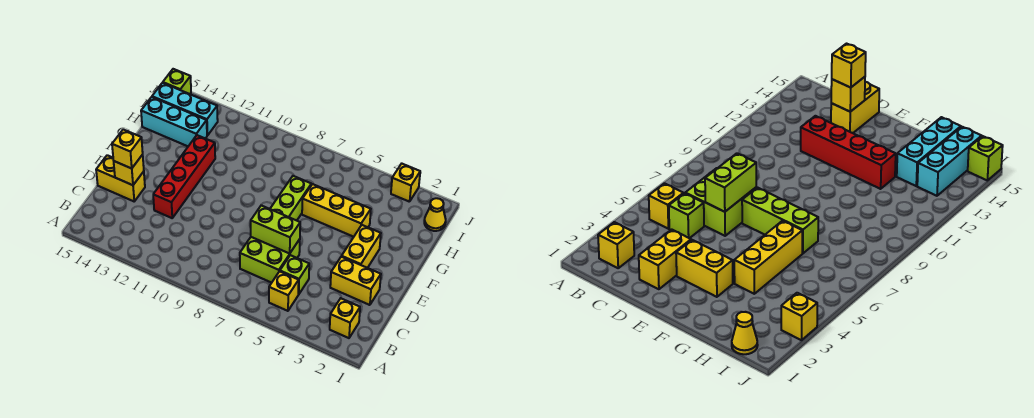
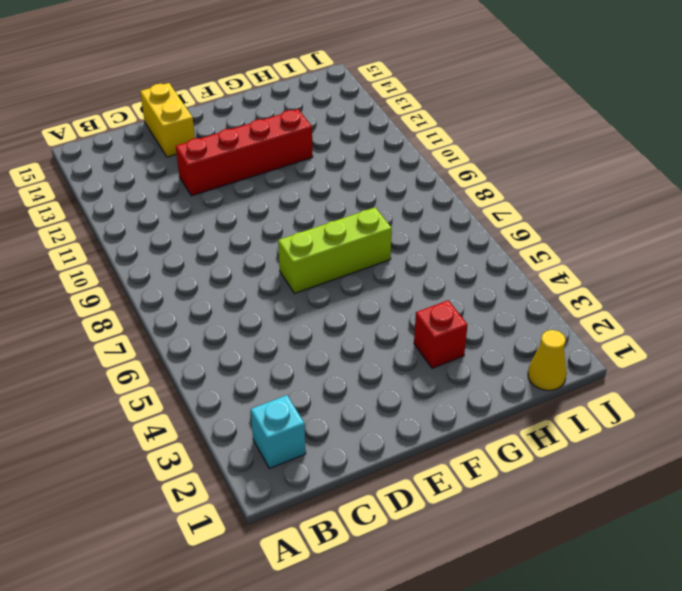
cyan brick B2 level 1 -> yellow brick B2 level 1
red brick G3 level 1 -> none
none -> yellow brick B5 level 1
none -> lime brick C5 level 1
none -> lime brick C6:D7 level 1

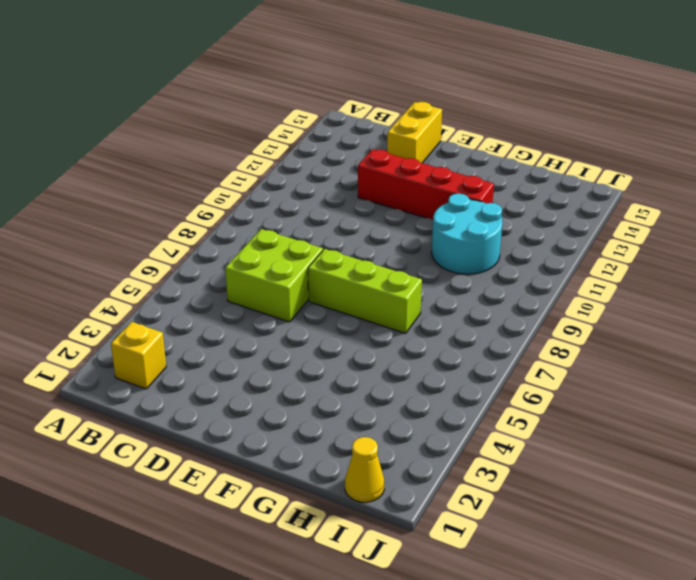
cyan round brick G10:H11 level 1 -> none
none -> yellow brick B5 level 1
none -> lime brick C5 level 1
none -> yellow brick D2:D3 level 1

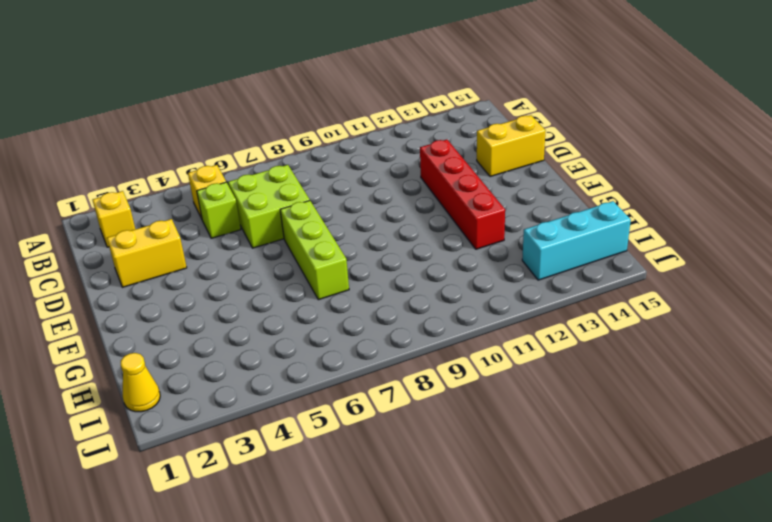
none -> yellow brick E3:F3 level 1
none -> yellow brick G4:G6 level 1
none -> cyan brick H13:H15 level 1

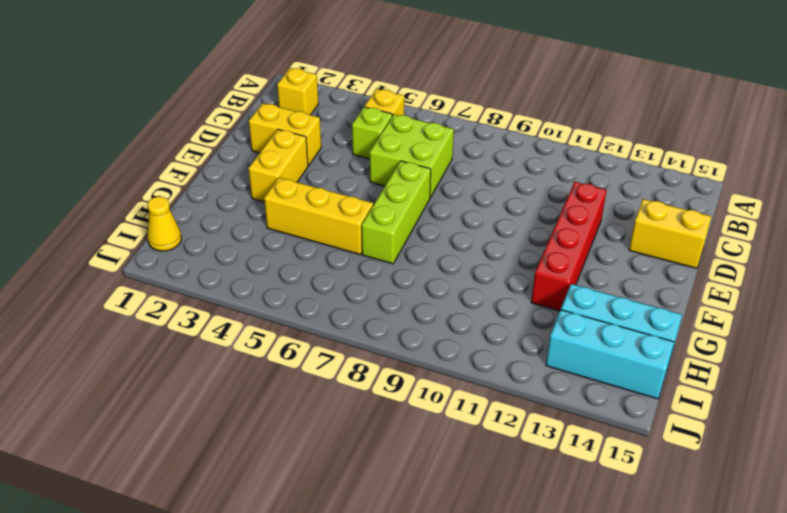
none -> yellow brick J3 level 1
none -> lime brick J15 level 1
none -> lime brick D6:D7 level 2

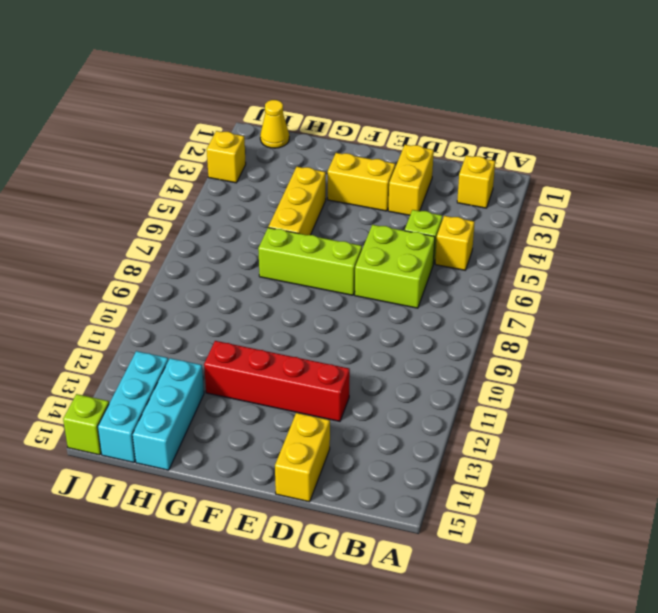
none -> lime brick D6:D7 level 2
none -> yellow brick D14 level 2
none -> yellow brick D14 level 3

